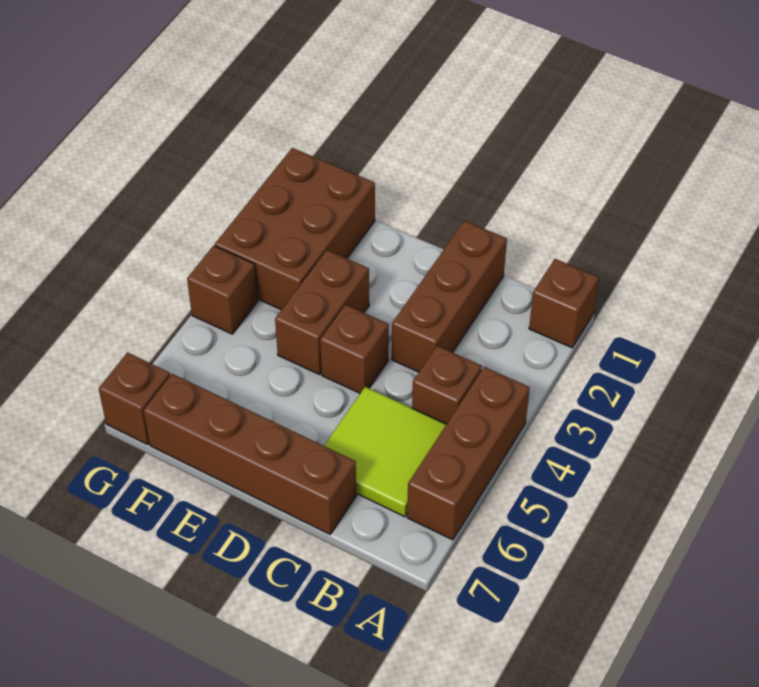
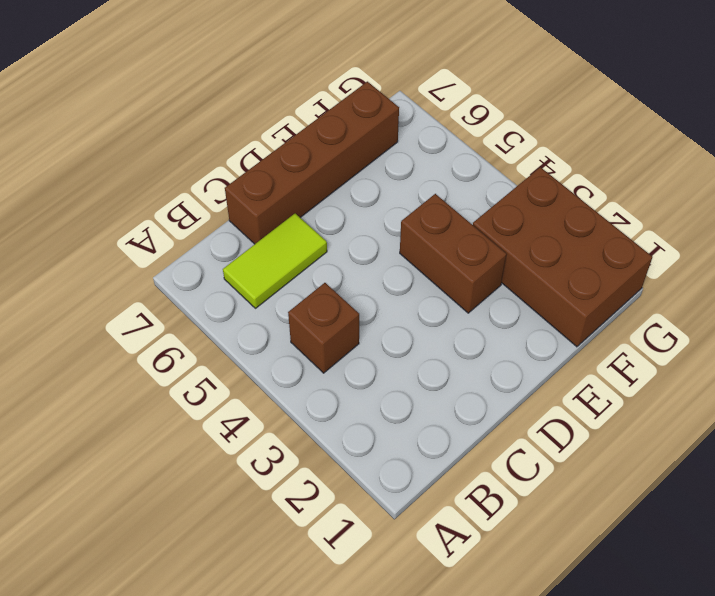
lime tile B6:C6 level 1 -> lime tile B5:C6 level 1
none -> brown brick A1 level 1
none -> brown brick A4:A6 level 1

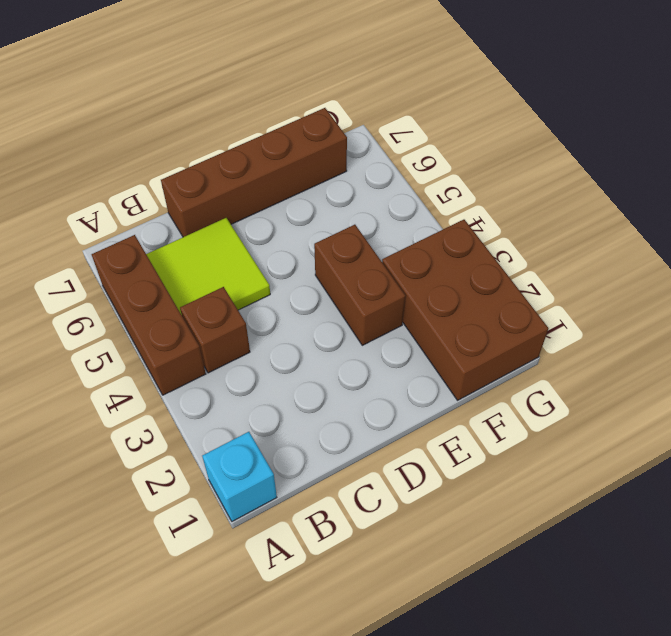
cyan brick A1 level 1 -> brown brick A1 level 1
none -> brown brick C1:C3 level 1
none -> brown brick D4 level 1

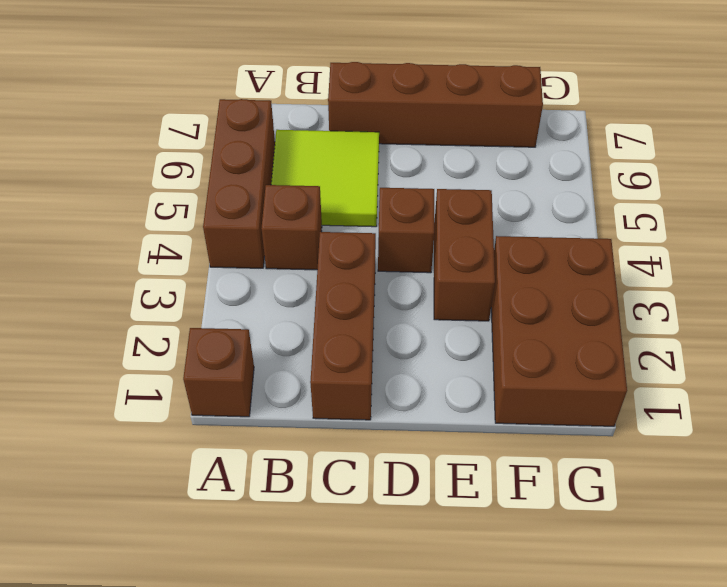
none -> brown brick G4 level 1
none -> brown brick G7 level 1

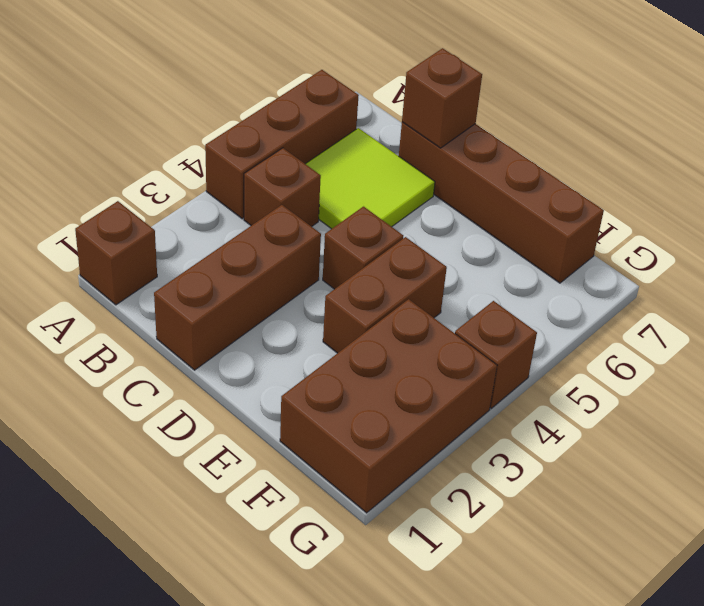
brown brick C7 level 2 -> brown brick G7 level 1

